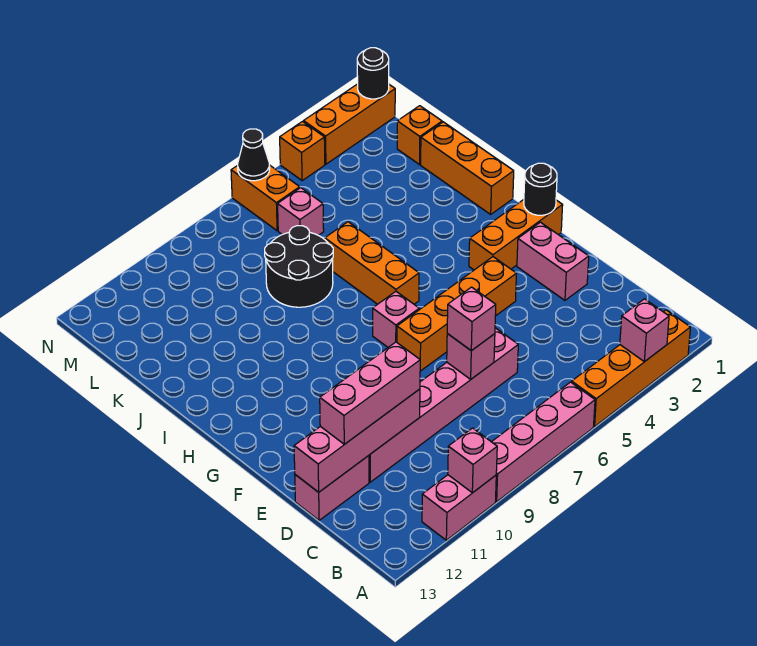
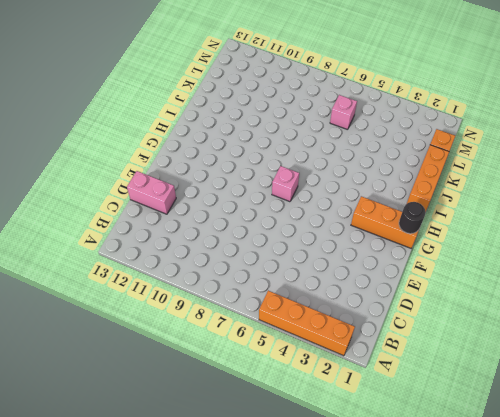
none -> pink brick A6:A9 level 1
none -> pink brick A10:A11 level 1
none -> pink brick D6:D11 level 1

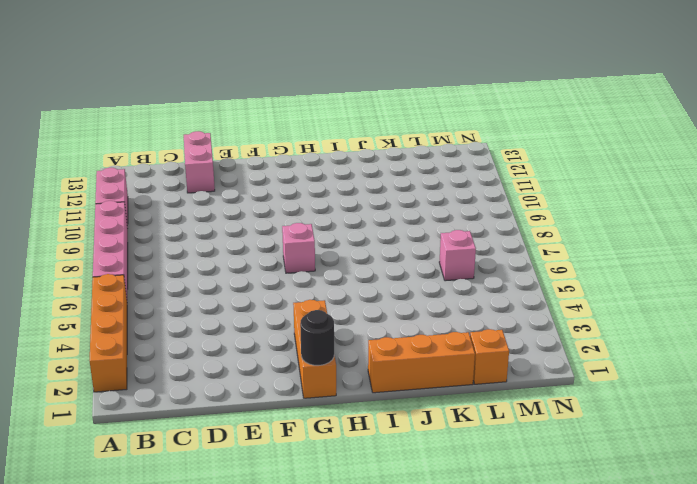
none -> pink brick D6:D11 level 1
none -> pink brick E2:F2 level 1
none -> orange brick F4:F7 level 1

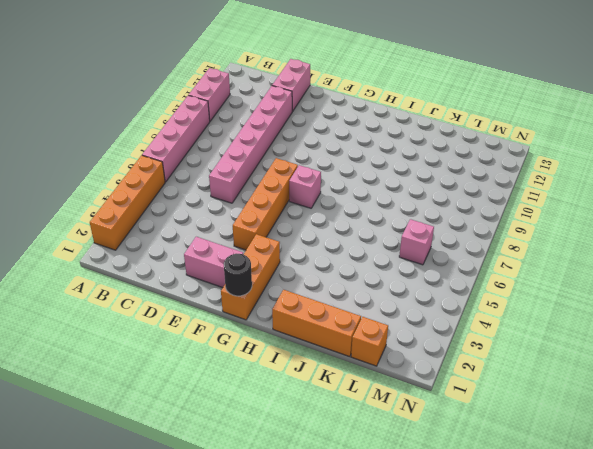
none -> orange brick H6:J6 level 1
none -> black round brick J7:K8 level 1
none -> orange brick M6:N6 level 1

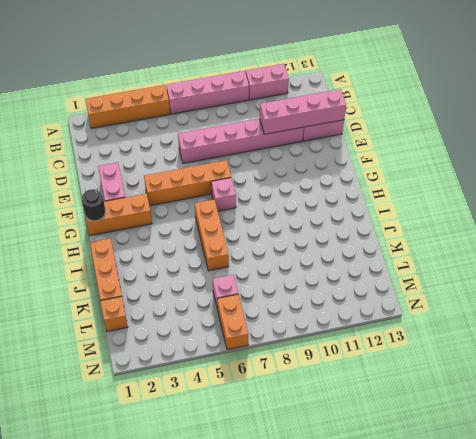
none -> black round brick J7:K8 level 1
none -> orange brick N1:N3 level 1
none -> orange brick N4 level 1

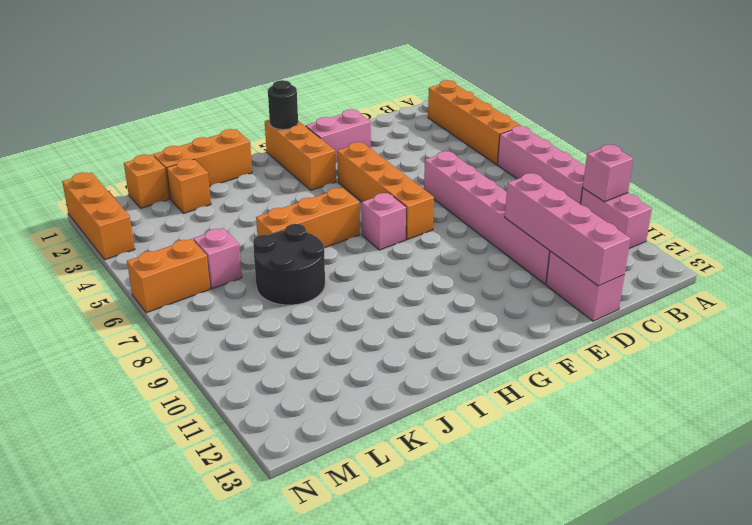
orange brick K2 level 1 -> orange brick N4 level 1
none -> pink brick A3 level 2
none -> pink brick D7 level 2
none -> black round brick N1 level 2

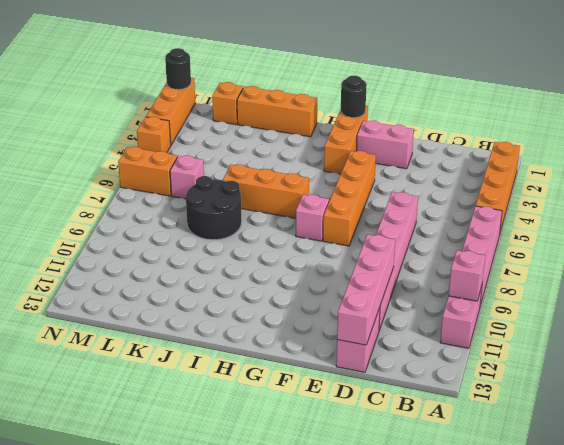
none -> pink brick A3 level 2
none -> pink brick D7 level 2
none -> black cone N6 level 2

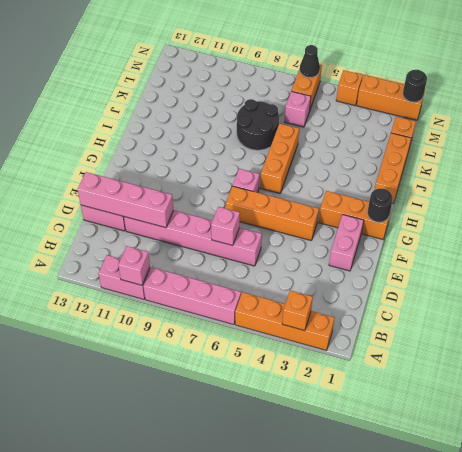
orange brick A3 level 2 -> pink brick A3 level 2
none -> pink brick D7 level 3
none -> pink brick D10:D12 level 3

